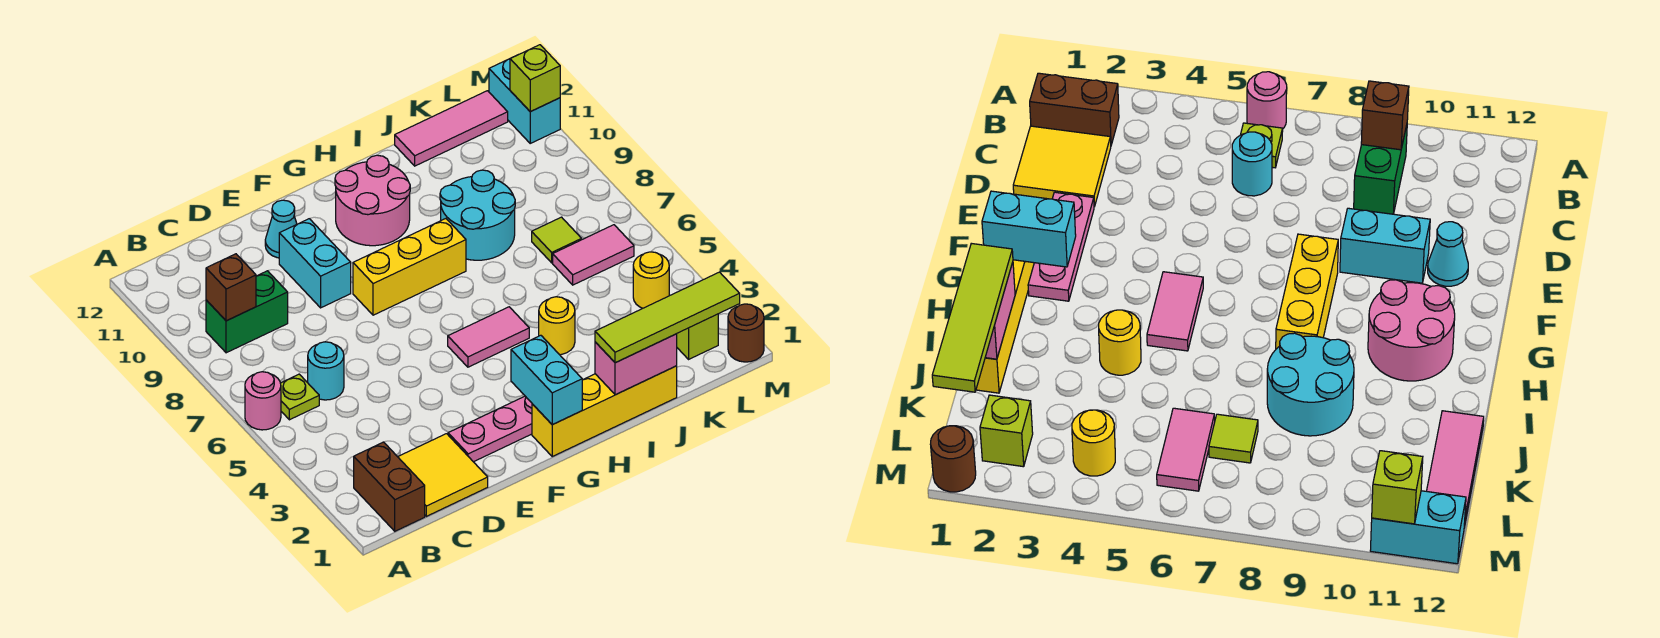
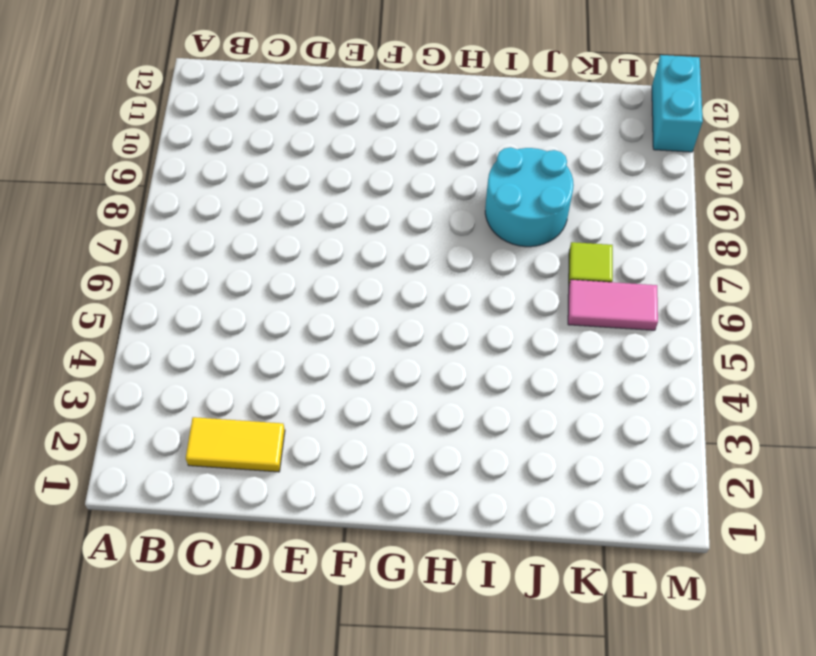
yellow tile C2:D2 level 1 -> yellow tile C1:D2 level 1
none -> pink round brick A6 level 1
none -> brown brick B1:B2 level 1
none -> lime plate B6 level 1

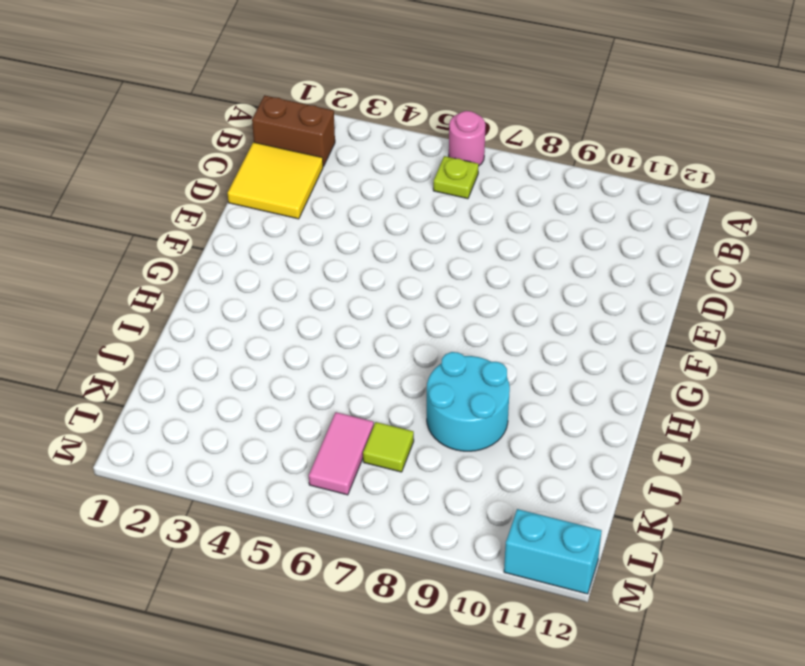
none -> green brick B9:C9 level 1
none -> cyan round brick C6 level 1
none -> pink plate E2:G2 level 1

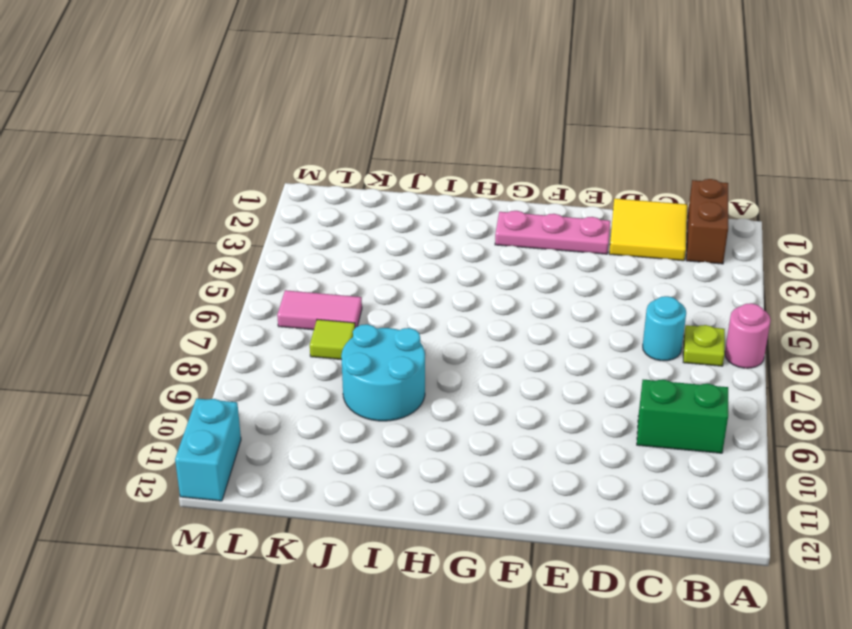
none -> cyan brick E9:E10 level 1
none -> cyan cone E11 level 1
none -> yellow brick F8:H8 level 1

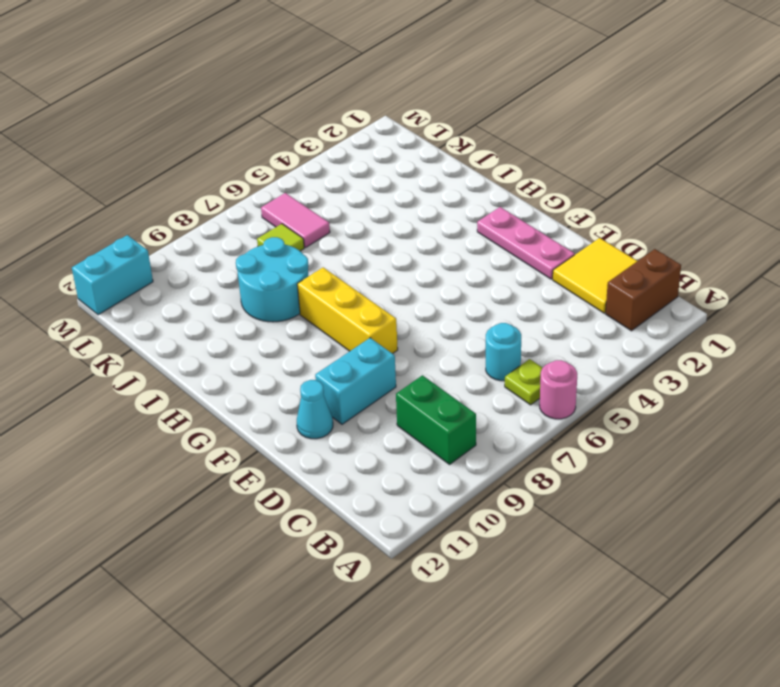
none -> yellow brick G1:J1 level 1
none -> pink tile G5:H5 level 1
none -> pink round brick G10:H11 level 1

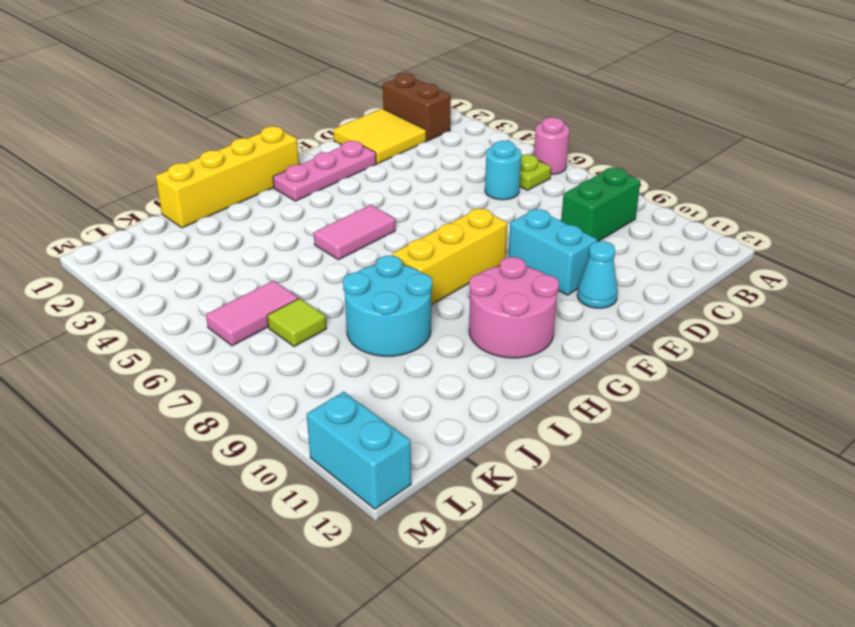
none -> yellow round brick I4 level 1
none -> pink tile J12:L12 level 1
none -> lime brick L2 level 1

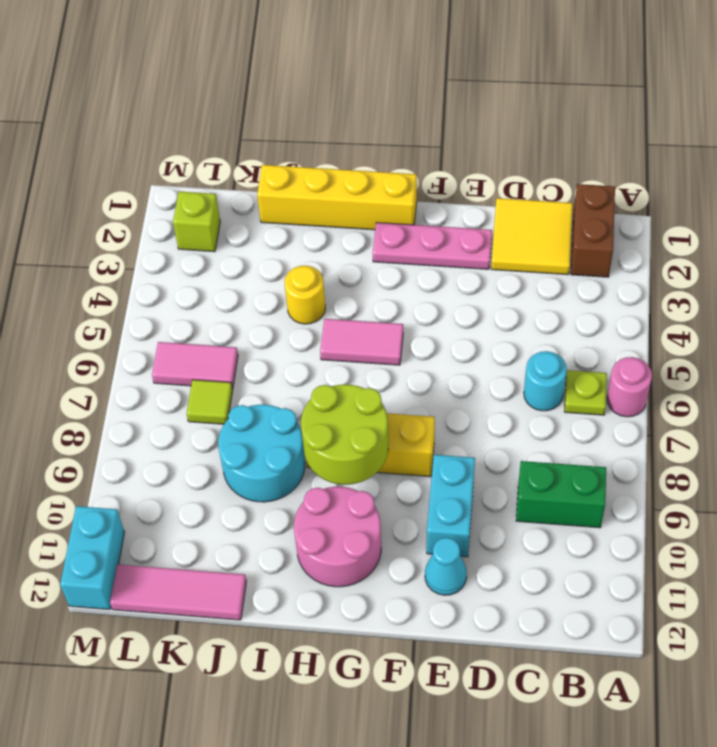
lime round brick G8:H9 level 2 -> none
none -> yellow round brick L4 level 1
none -> brown round brick M1 level 1
none -> brown brick B9 level 2

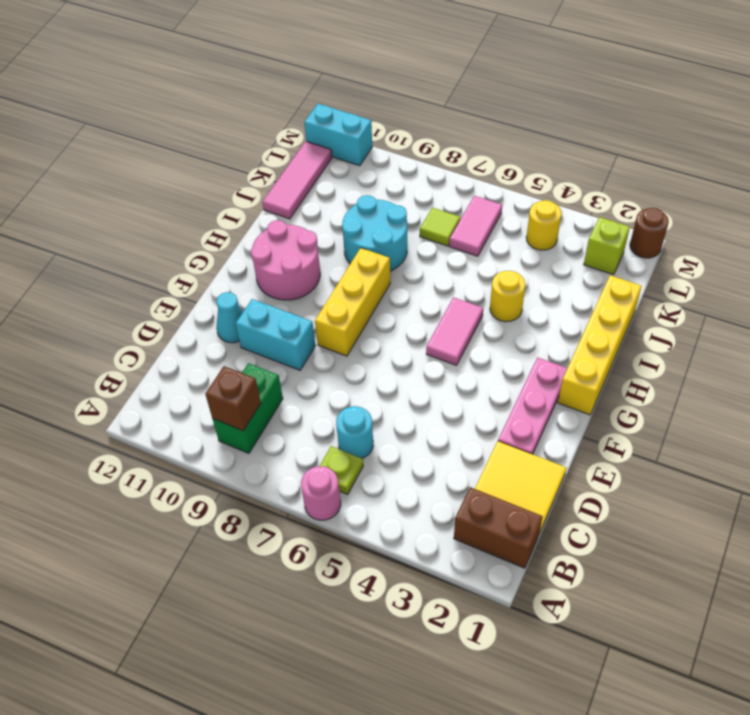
none -> cyan brick G1:G2 level 2
none -> pink brick I1:J1 level 2
none -> lime brick M11 level 2

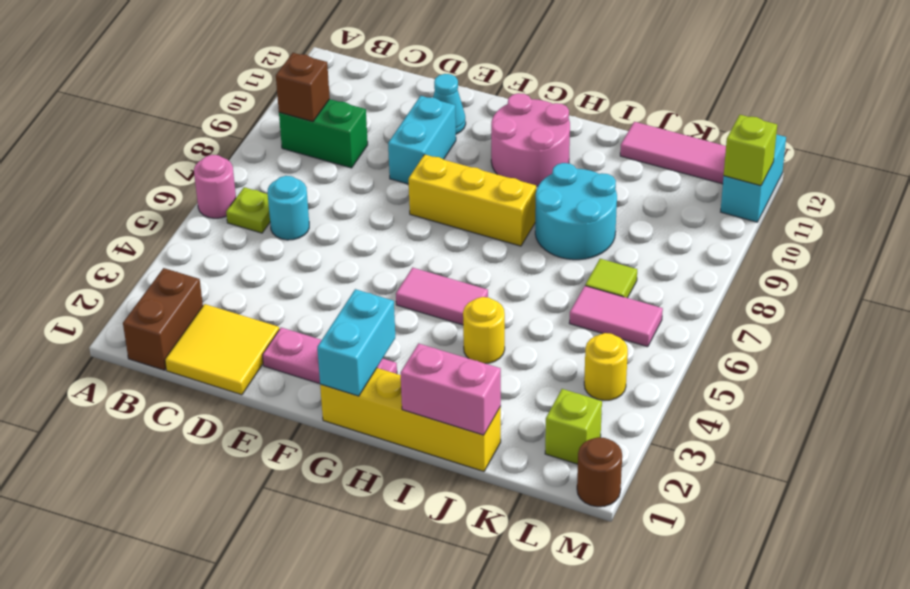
none -> lime tile I1:L1 level 3

